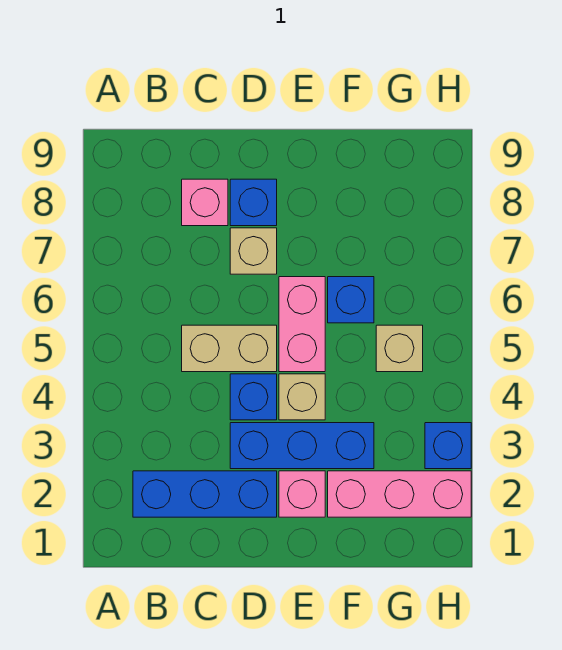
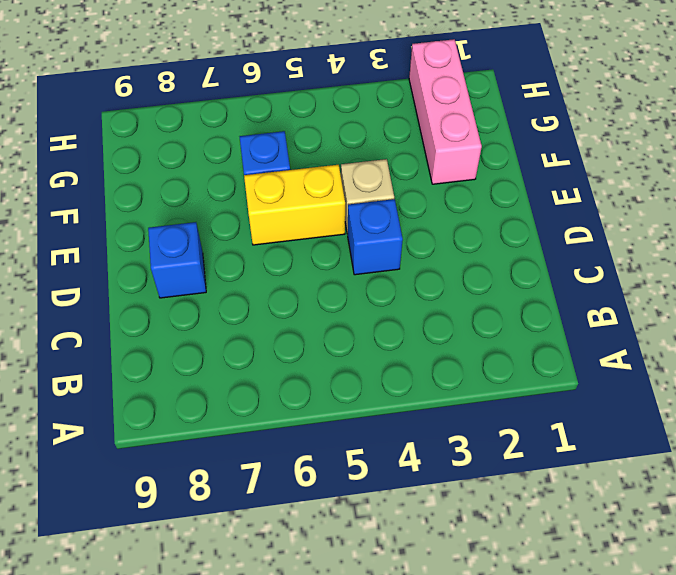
yellow brick E5:E6 level 1 -> pink brick E5:E6 level 1
none -> blue brick B2:D2 level 1
none -> tan brick C5:D5 level 1
none -> pink brick C8 level 1

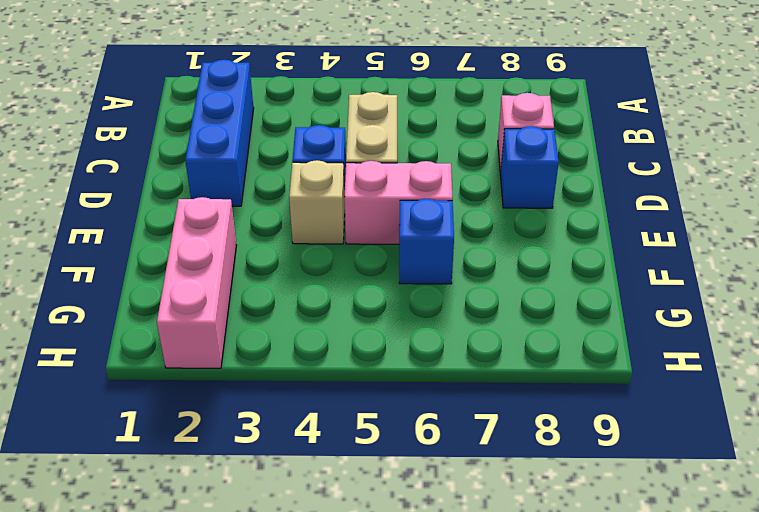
none -> blue brick D3:F3 level 1
none -> tan brick D7 level 1
none -> pink brick E2 level 1

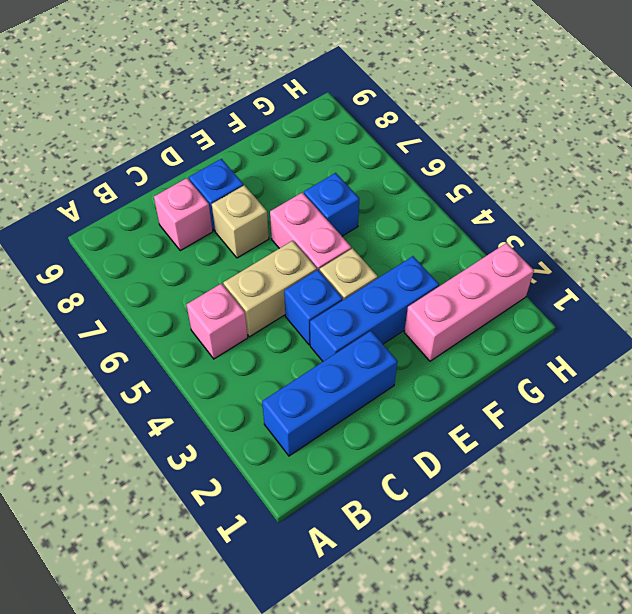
pink brick B5 level 1 -> pink brick E2 level 1
none -> tan brick G5 level 1
none -> blue brick H3 level 1

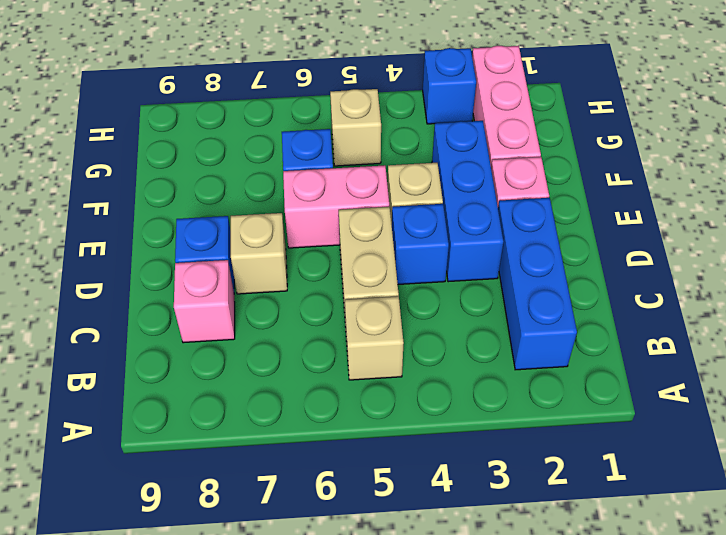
tan brick B5 level 1 -> none

